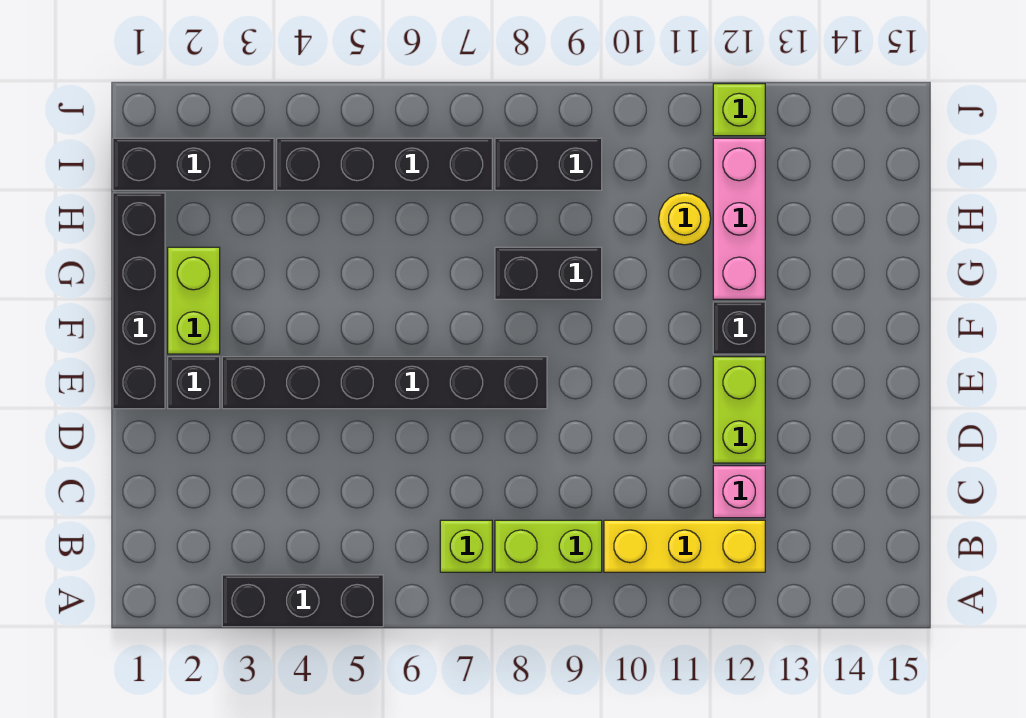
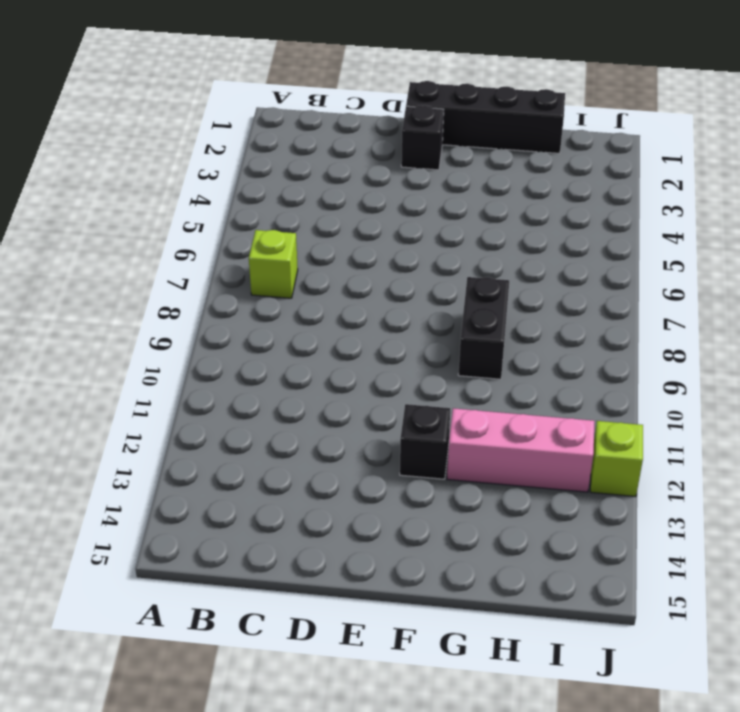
none -> black brick A3:A5 level 1
none -> lime brick B8:B9 level 1
none -> yellow brick B10:B12 level 1

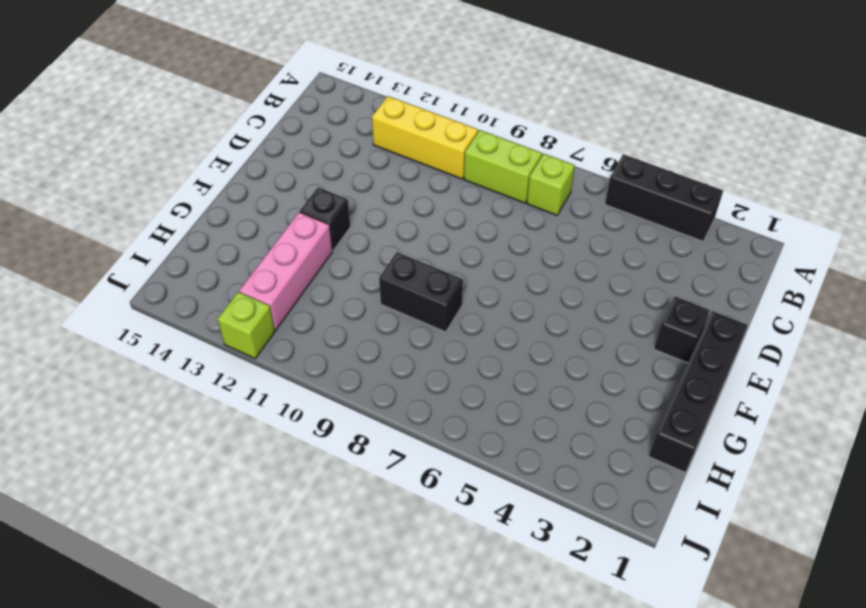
none -> pink brick C12 level 1
none -> lime brick D12:E12 level 1
none -> black brick E3:E8 level 1

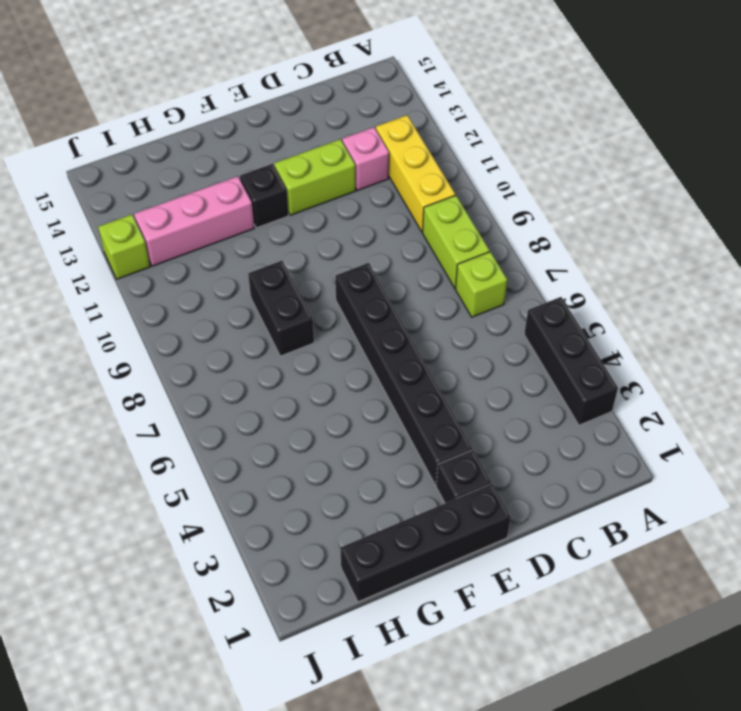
none -> lime brick F2:G2 level 1
none -> yellow round brick H11 level 1
none -> black brick I1:I3 level 1

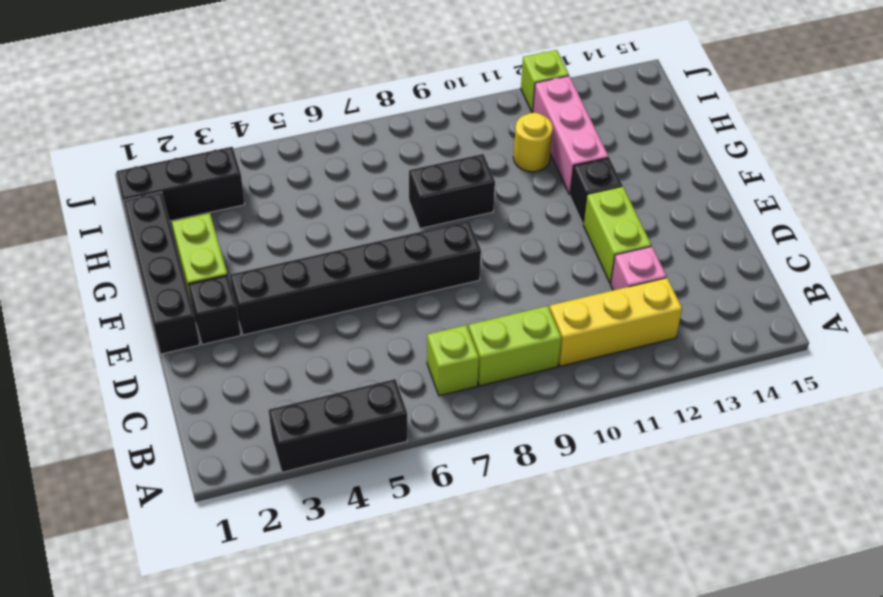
none -> black brick I4:I7 level 1
none -> black brick I8:I9 level 1

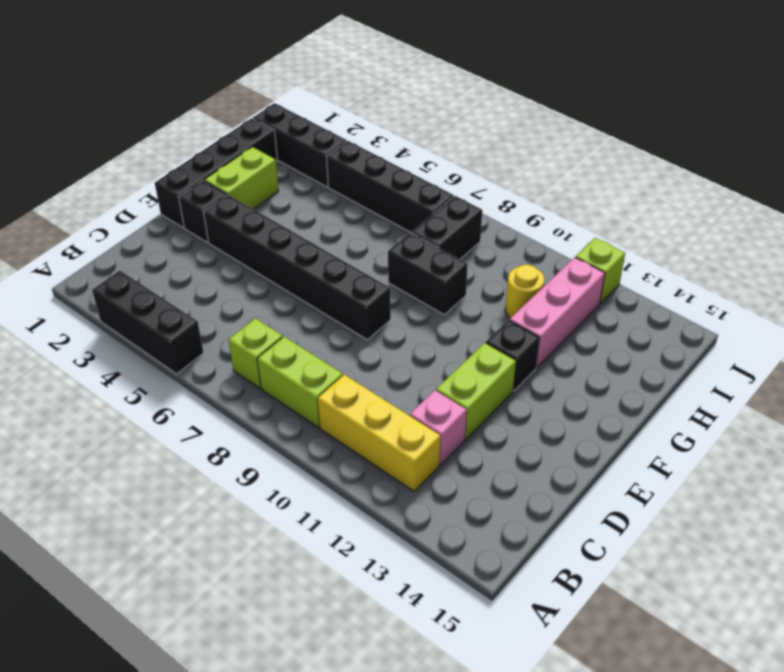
black brick H8:I8 level 1 -> black brick I8:I9 level 1

